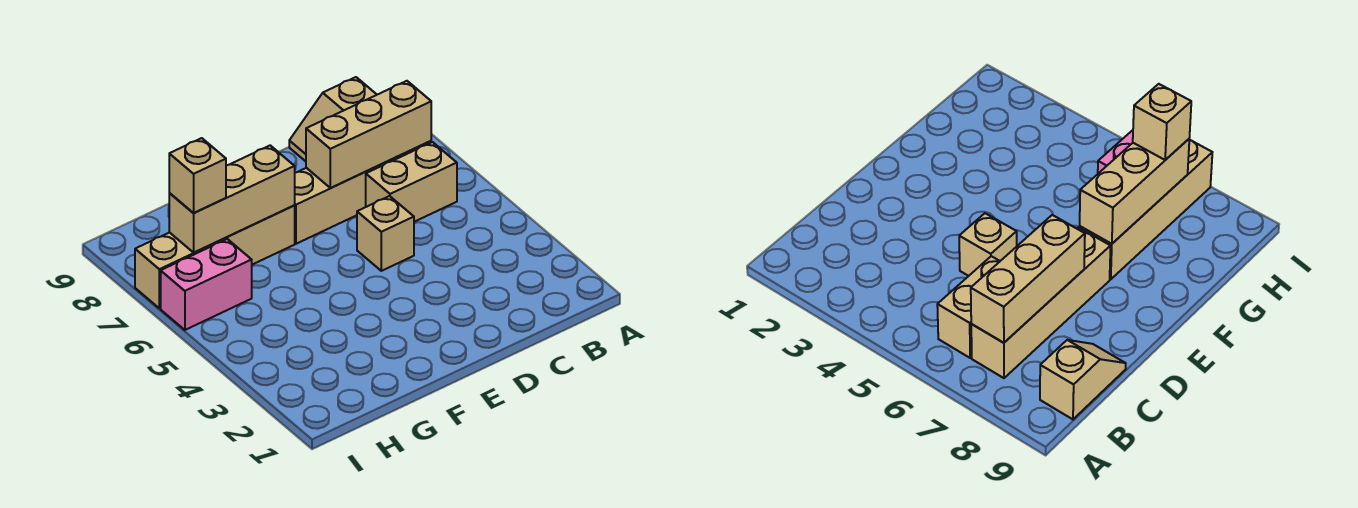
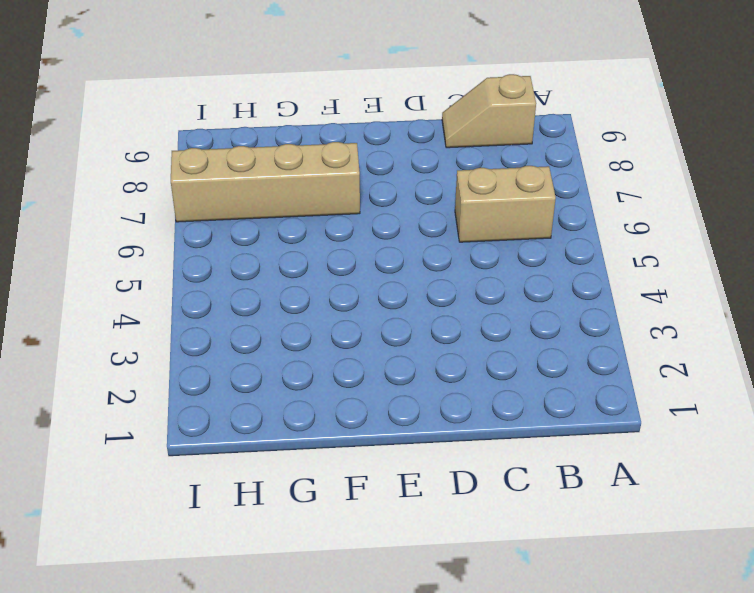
none -> tan brick B7:E7 level 1
none -> tan brick D5 level 1

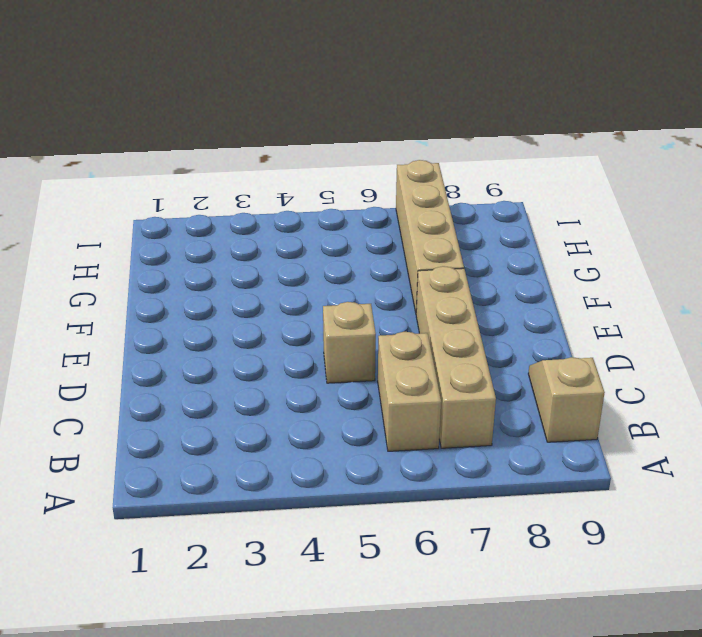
none -> pink brick H6:I6 level 1
none -> tan brick B7:D7 level 2

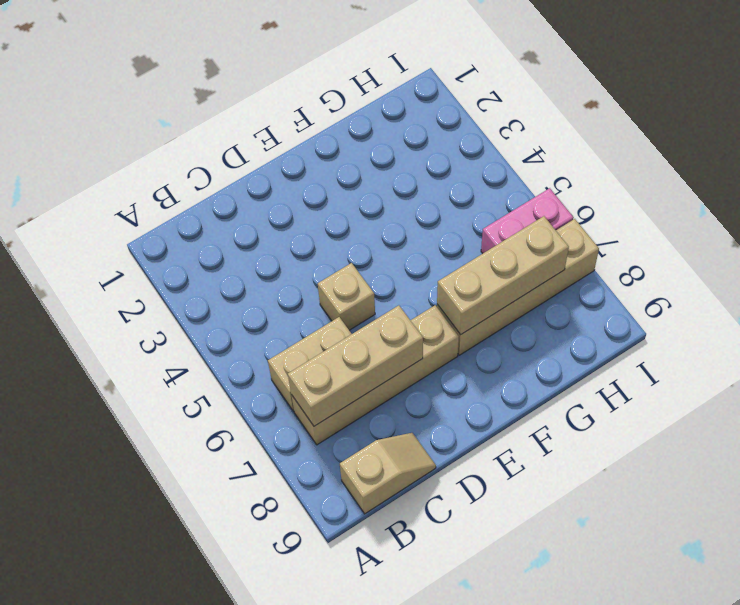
none -> tan brick H7 level 3

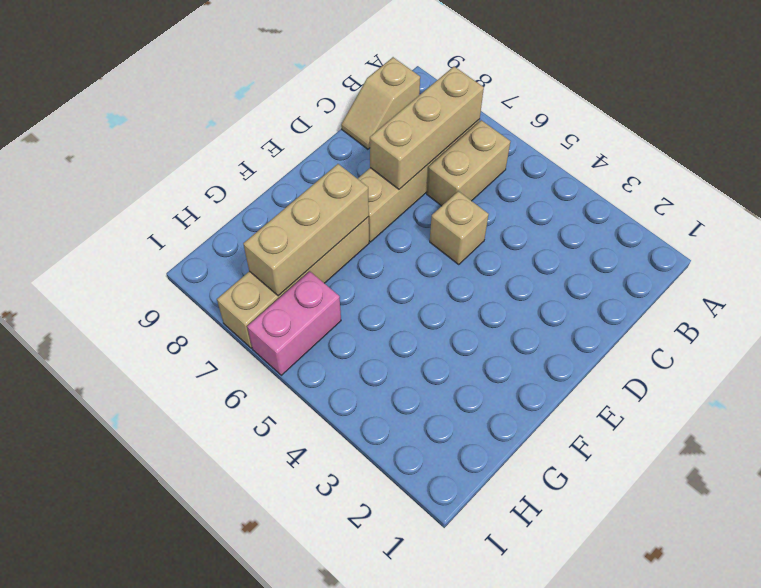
none -> tan brick H7 level 3

